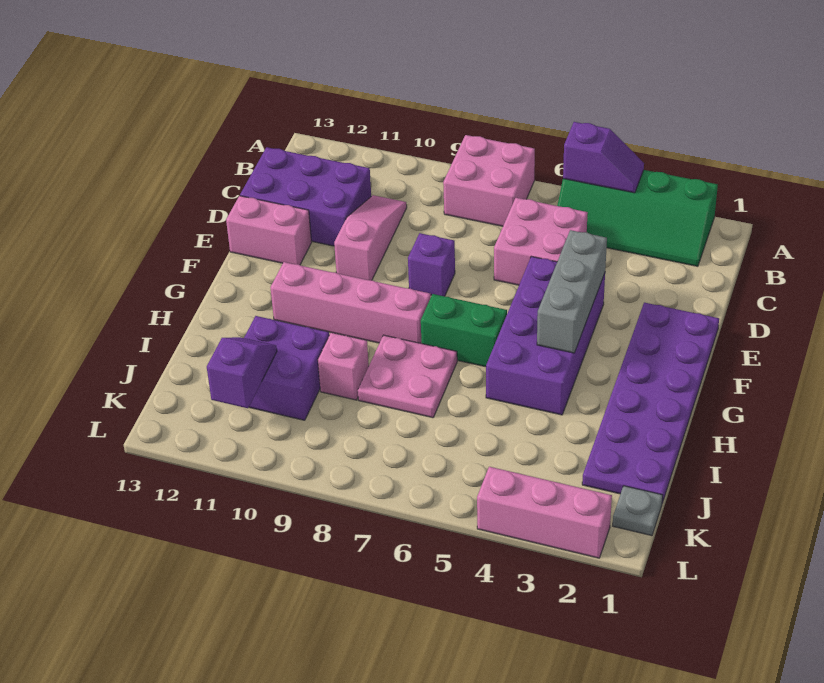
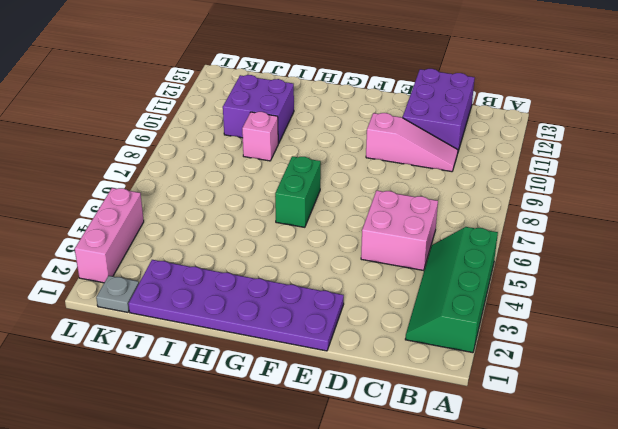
none -> pink brick A7:B8 level 1
none -> purple brick E4:H5 level 1
none -> purple brick E8 level 1

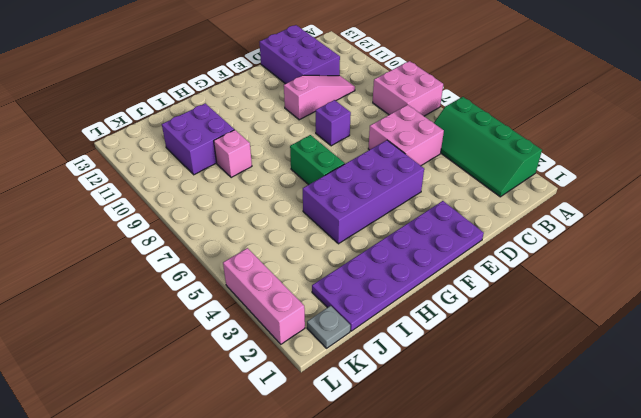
none -> pink brick E12:E13 level 1
none -> pink brick G8:G11 level 1
none -> pink plate H7:I8 level 1

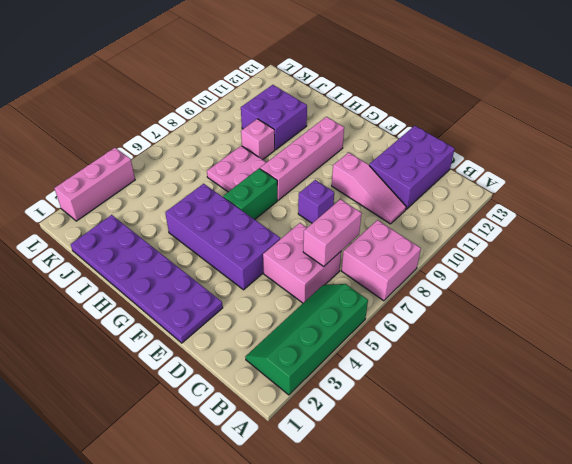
pink brick C6:C7 level 2 -> pink brick E12:E13 level 1
none -> grey plate K1 level 1
none -> purple slope A4:A5 level 2 top 5
none -> grey brick E4:G4 level 2

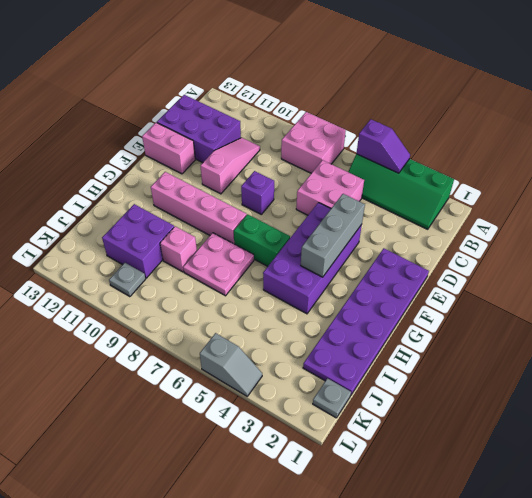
grey plate K10 level 1 -> none
grey slope L4:L5 level 1 top 5 -> pink brick L2:L4 level 1
none -> purple slope J11:K11 level 2 top K

